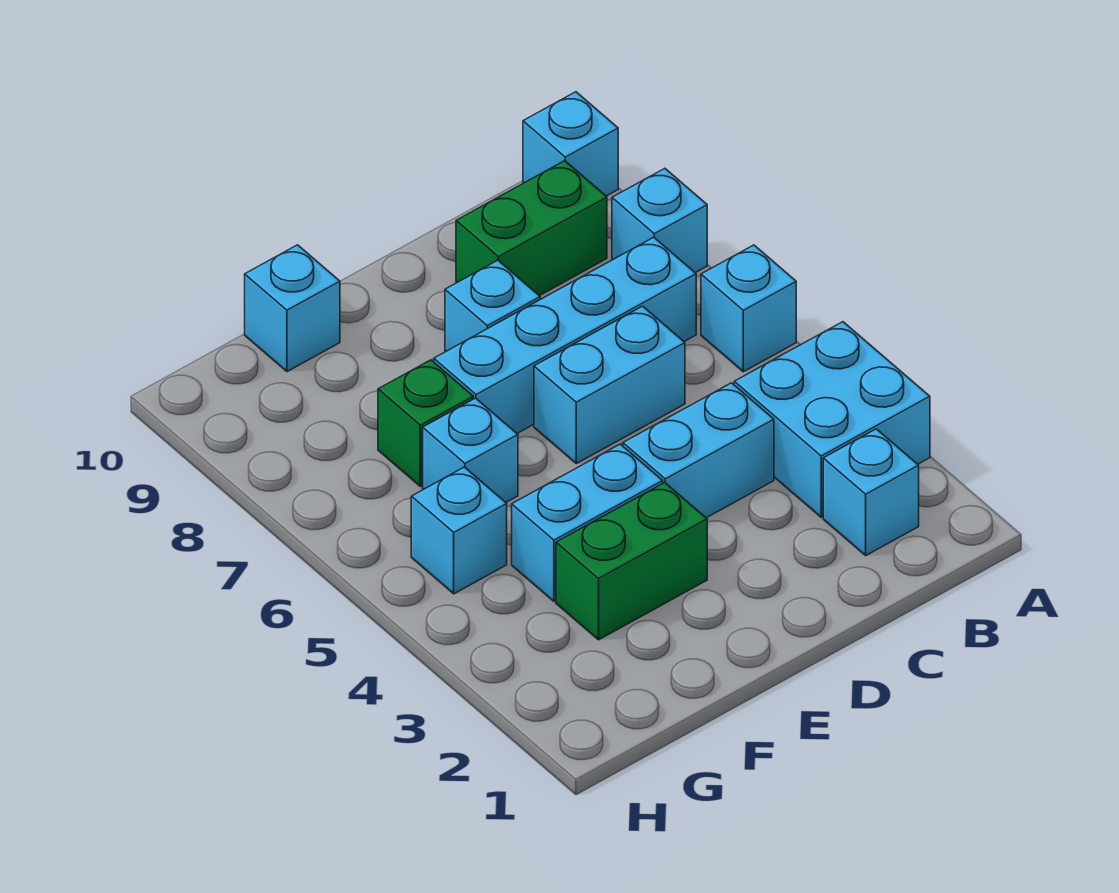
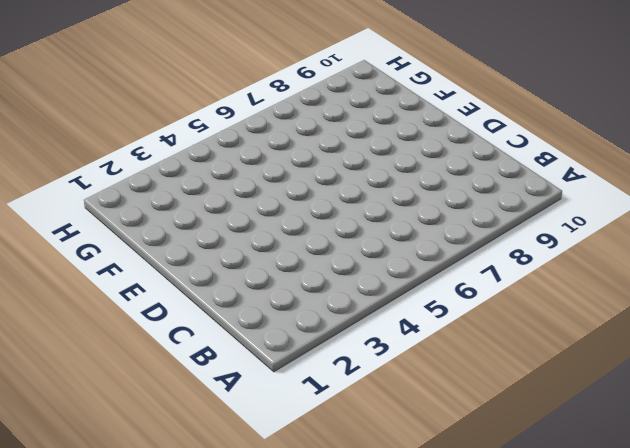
none -> cyan brick A3:B4 level 1
none -> cyan brick A6 level 1
none -> cyan brick A8 level 1

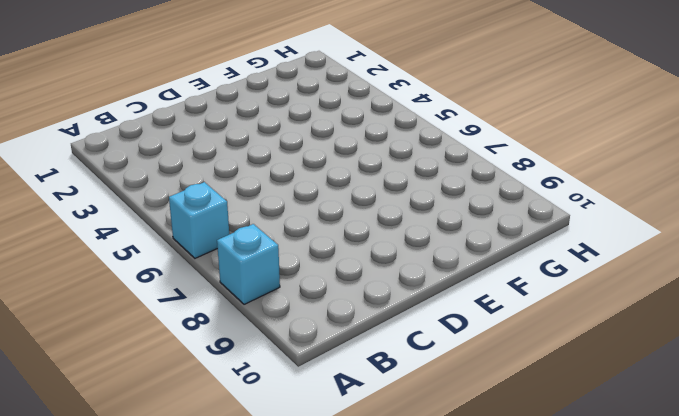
none -> cyan brick A3:B4 level 1
none -> cyan brick A10 level 1
none -> cyan brick B2 level 1

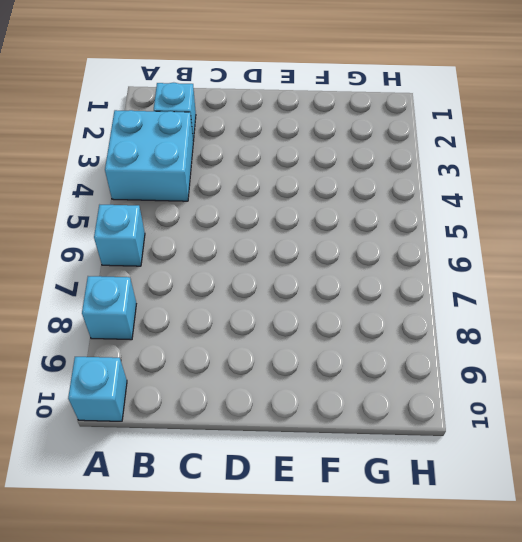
none -> cyan brick B7:E7 level 1
none -> green brick B9:C9 level 1
none -> cyan brick C4:D4 level 1

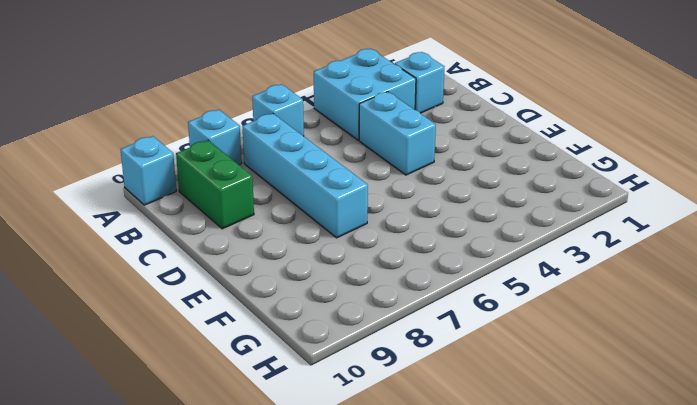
none -> cyan brick C6:D6 level 1
none -> cyan brick D8 level 1
none -> green brick E3:F3 level 1

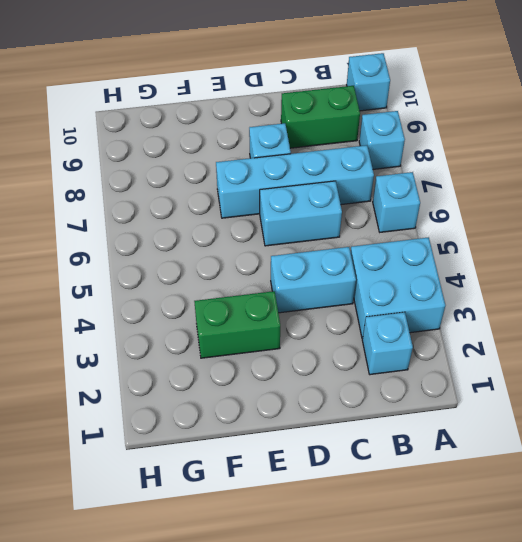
none -> cyan brick E4:F4 level 1
none -> cyan brick F6 level 1
none -> green brick F7 level 1

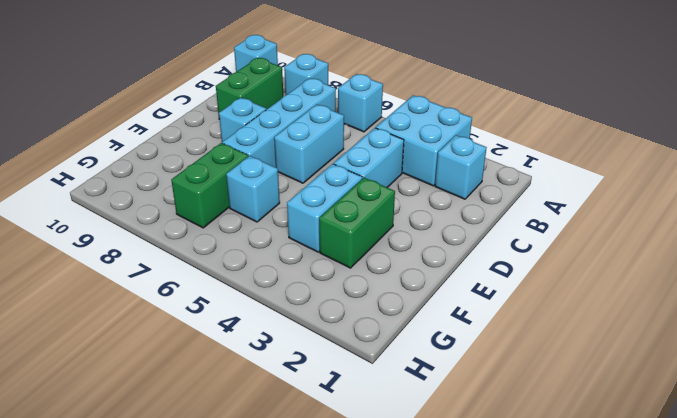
green brick F7:G7 level 1 -> green brick F7 level 1
none -> cyan brick F10 level 1
none -> cyan brick G5 level 1

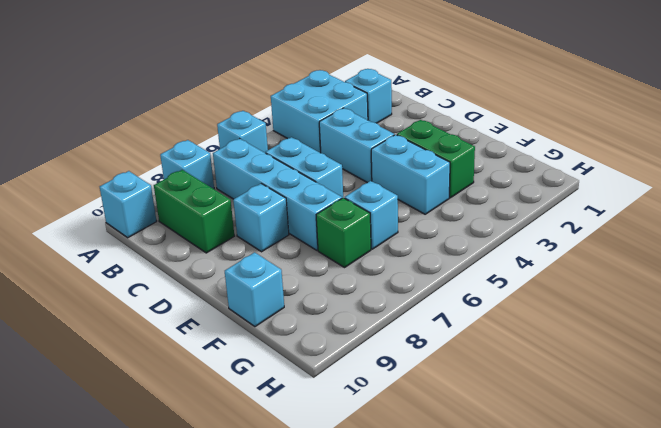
none -> cyan brick G5 level 1

